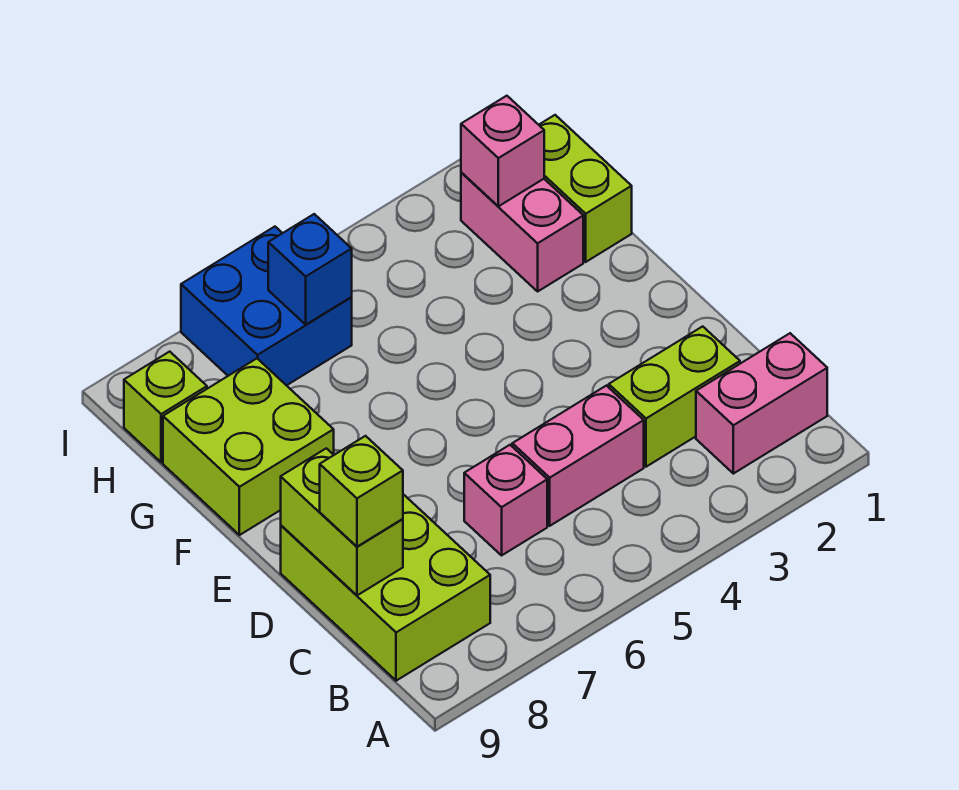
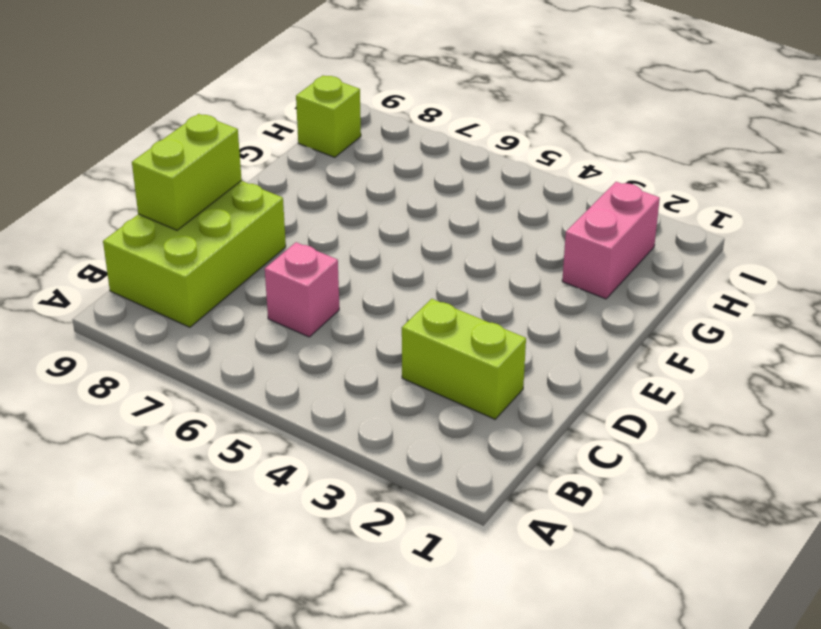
none -> pink brick B1:B2 level 1
none -> pink brick C4:C5 level 1
none -> lime brick F8:G9 level 1

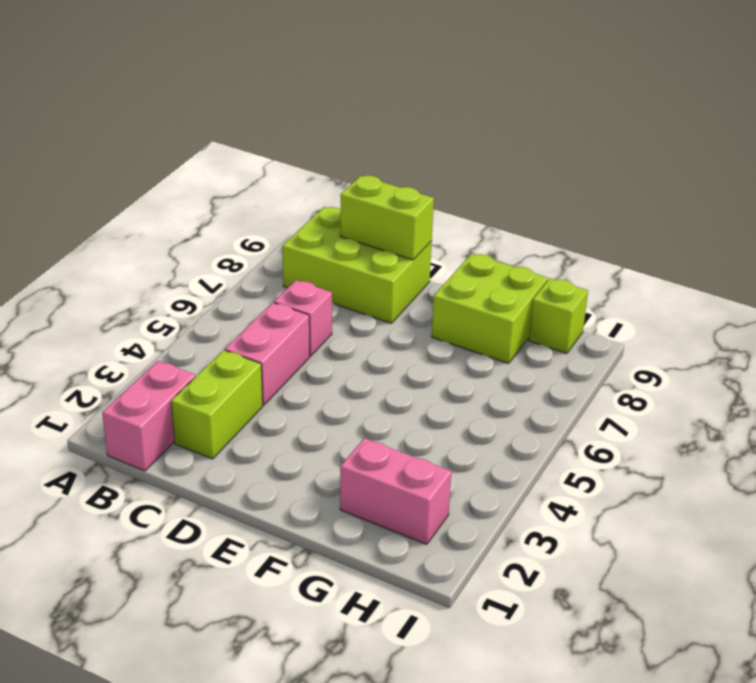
none -> lime brick G1:H1 level 1
none -> blue brick H6:I7 level 1
none -> pink brick H2 level 2

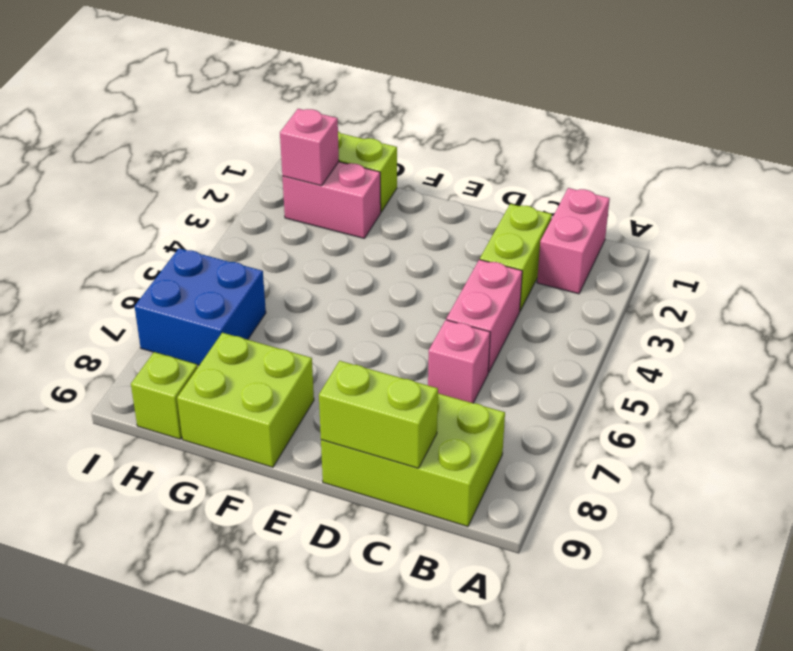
none -> blue brick H6 level 2
none -> lime brick C9 level 3

